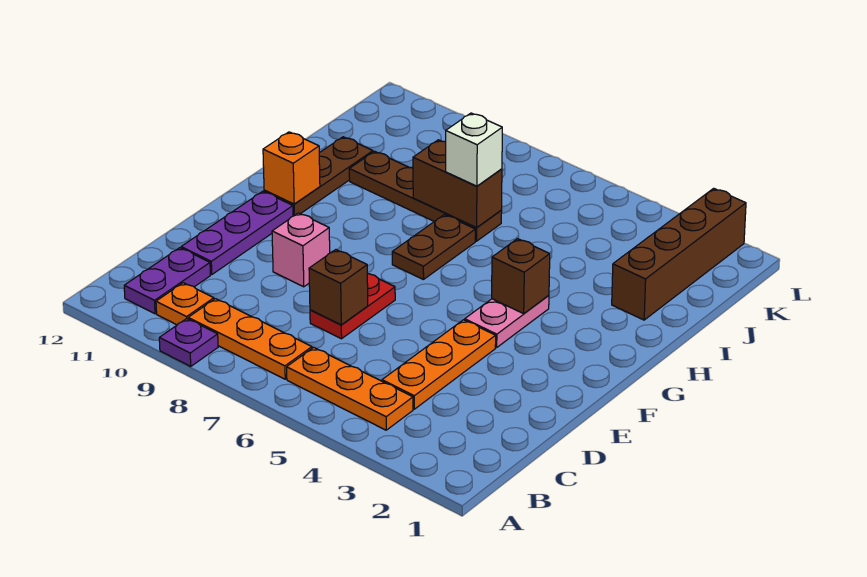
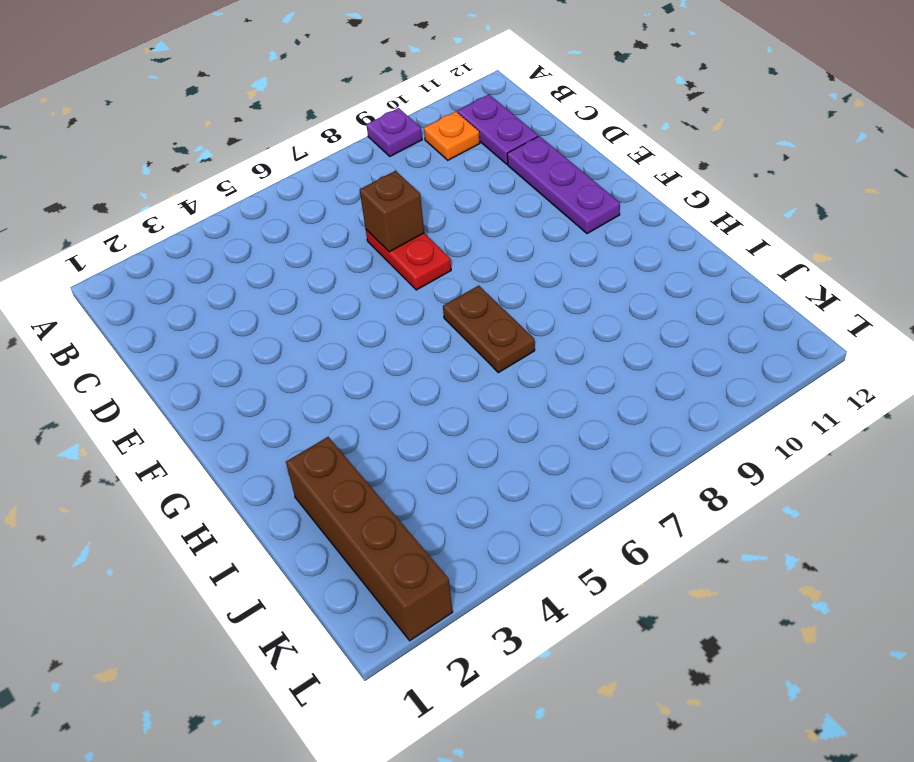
none -> orange plate B4:B6 level 1
none -> orange plate B7:B9 level 1
none -> orange plate C4:E4 level 1

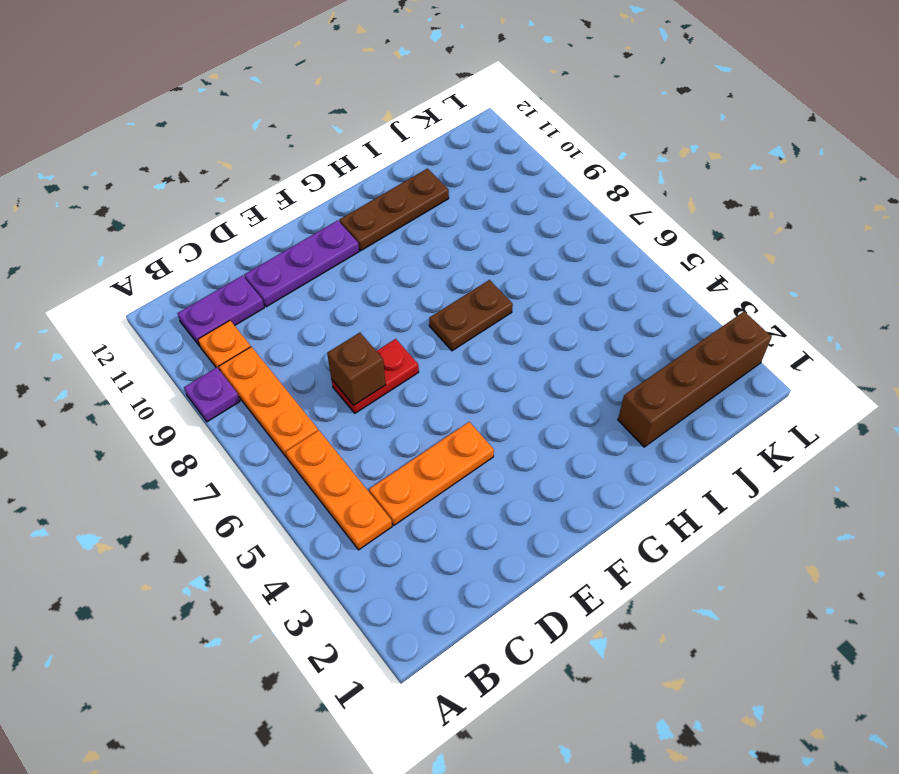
none -> pink brick E9 level 1
none -> pink plate F4:G4 level 1
none -> brown plate I7:I10 level 1

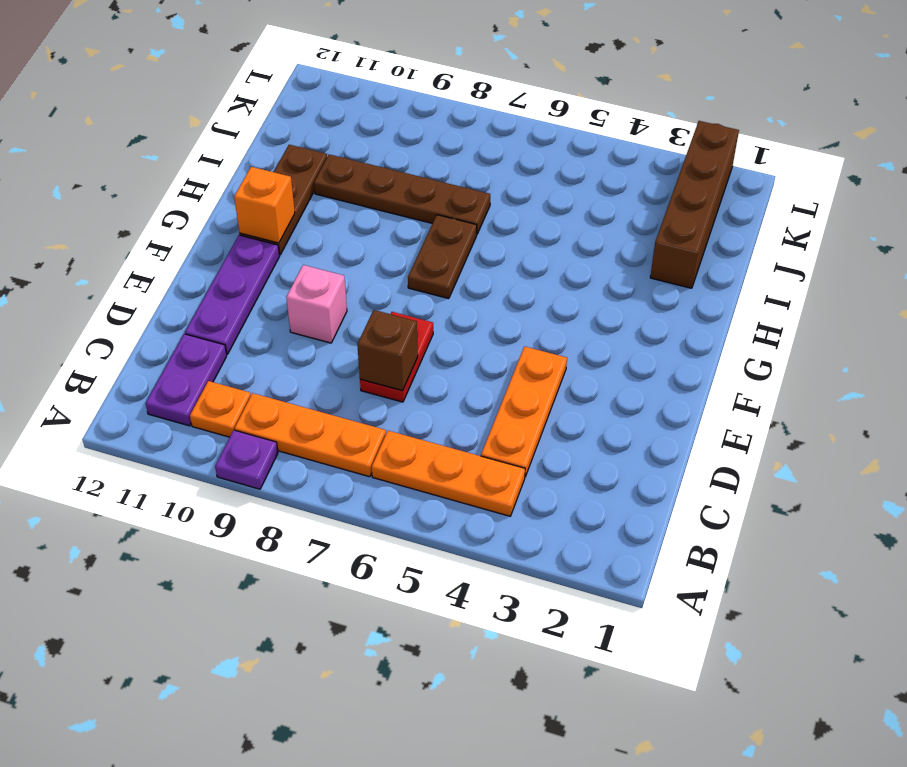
none -> pink plate F4:G4 level 1
none -> brown brick G4 level 2
none -> brown brick I7:I8 level 2

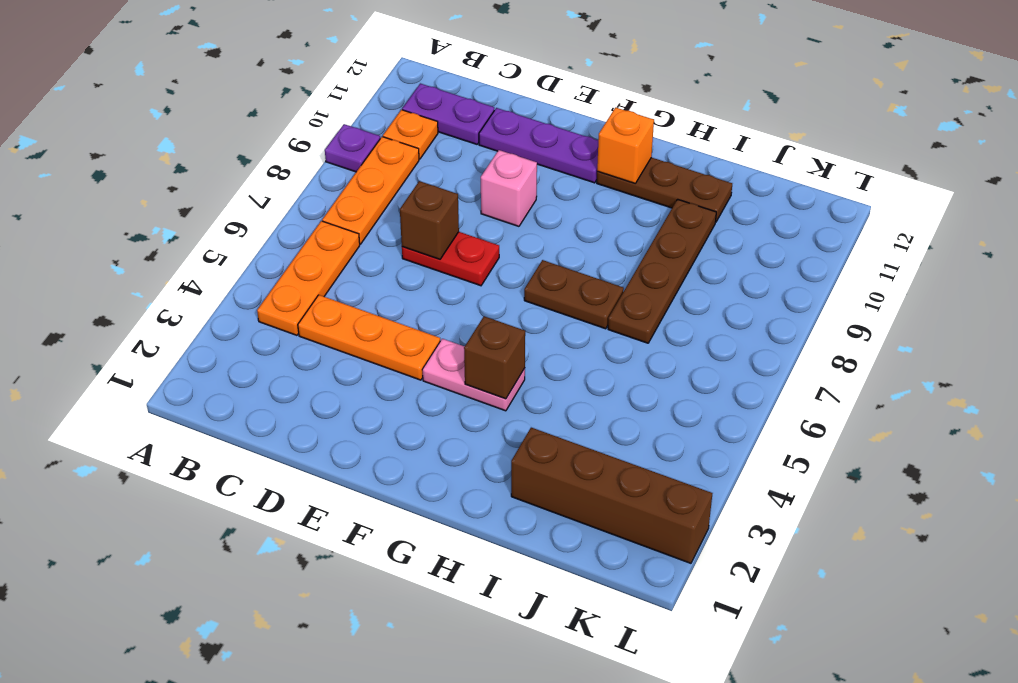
none -> brown brick I7:I8 level 2
none -> white brick I7 level 3

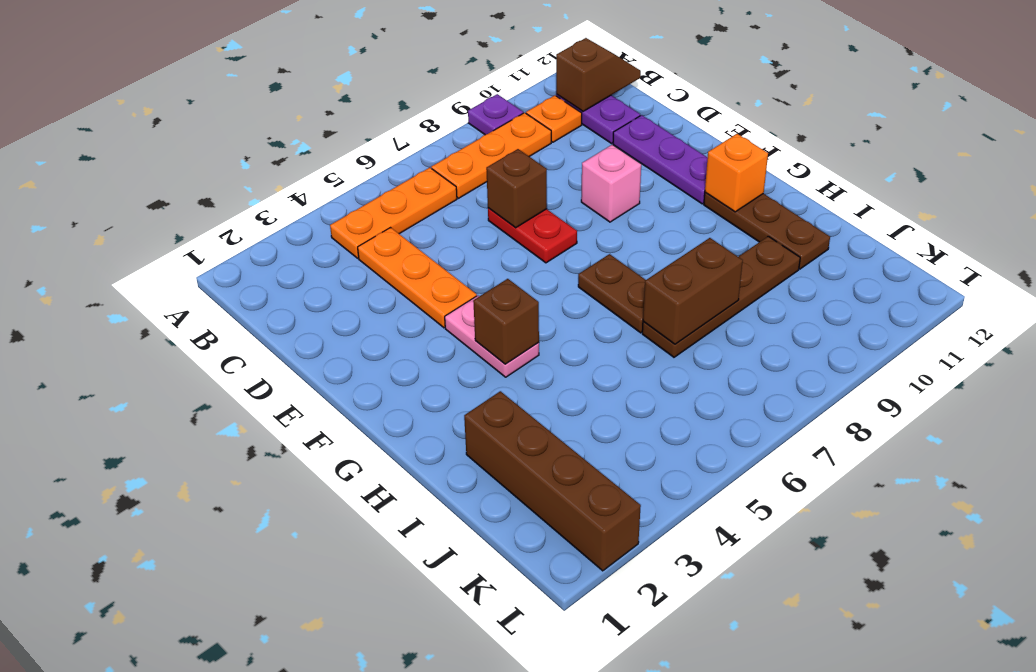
brown slope B11:B12 level 2 top 11 -> none
none -> white brick I7 level 3

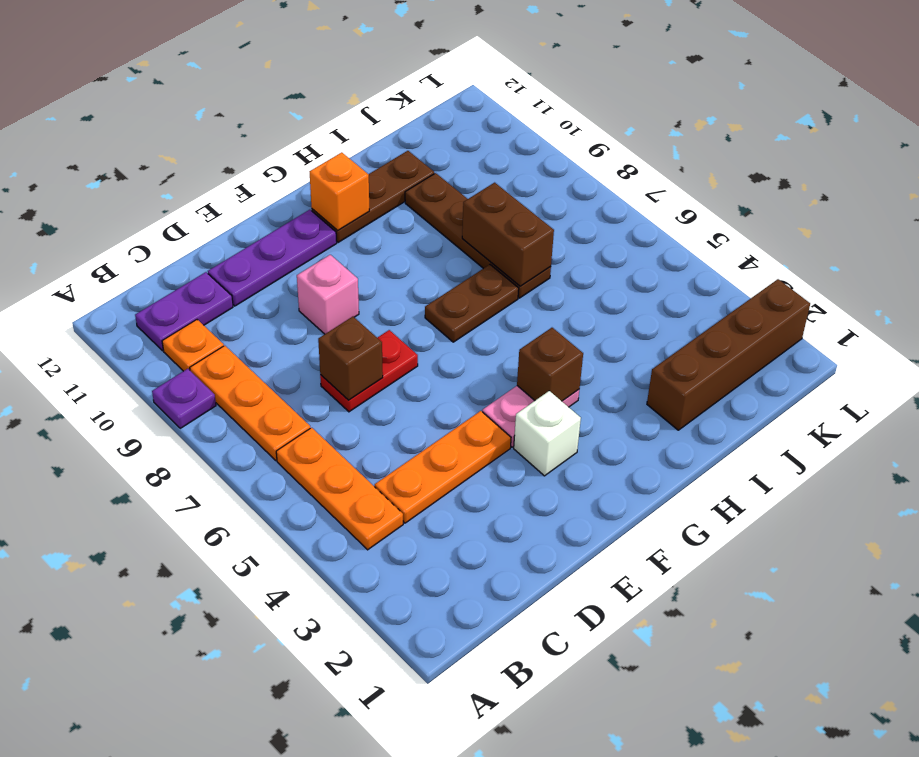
white brick F3 level 1 -> white brick I7 level 3

